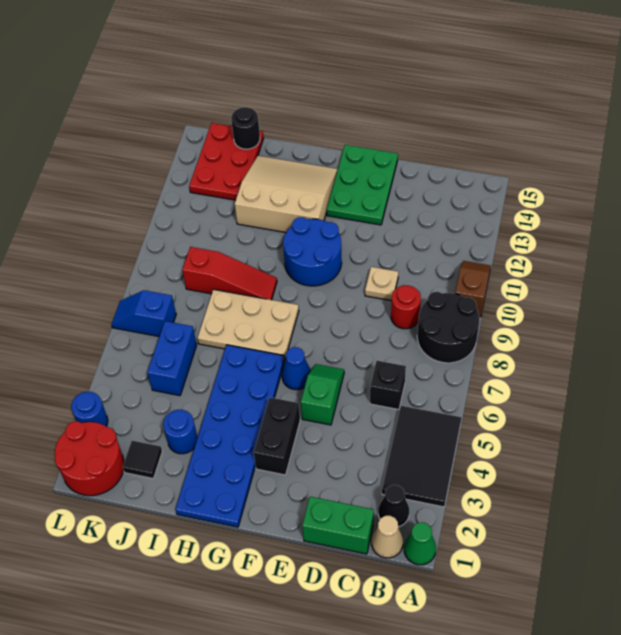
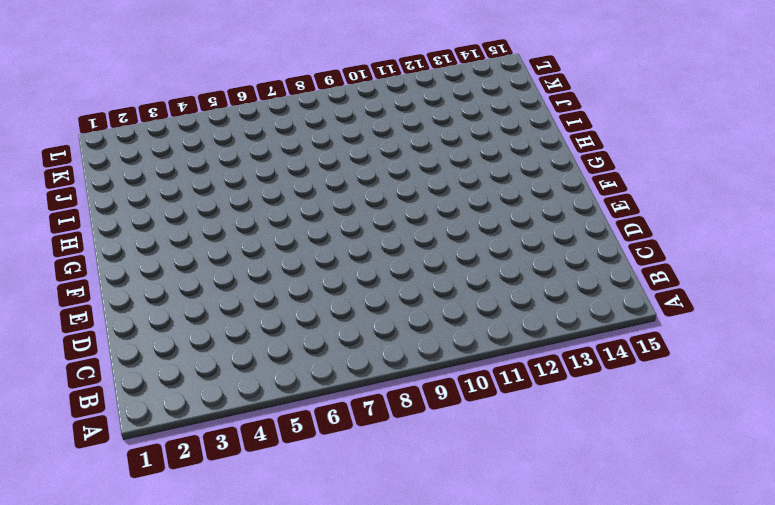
none -> green cone A1 level 1
none -> black tile A3:B5 level 1
none -> black round brick A8:B9 level 1

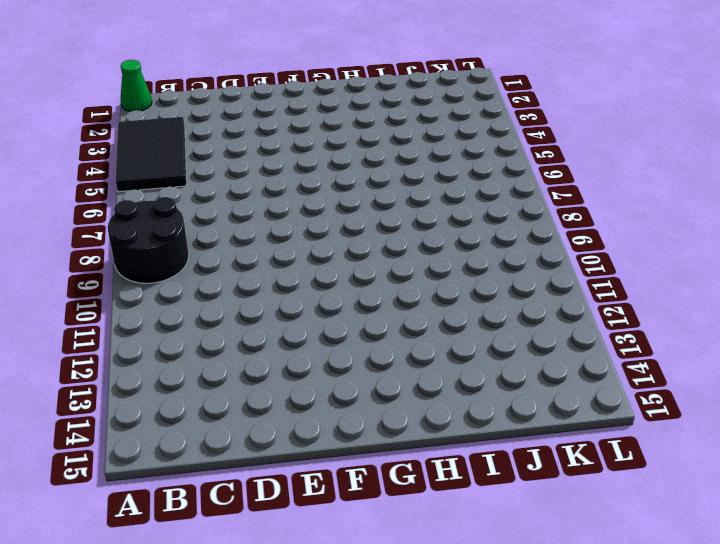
none -> brown slope A10:A11 level 1 top 10
none -> tan cone B1 level 1
none -> black cone B2 level 1

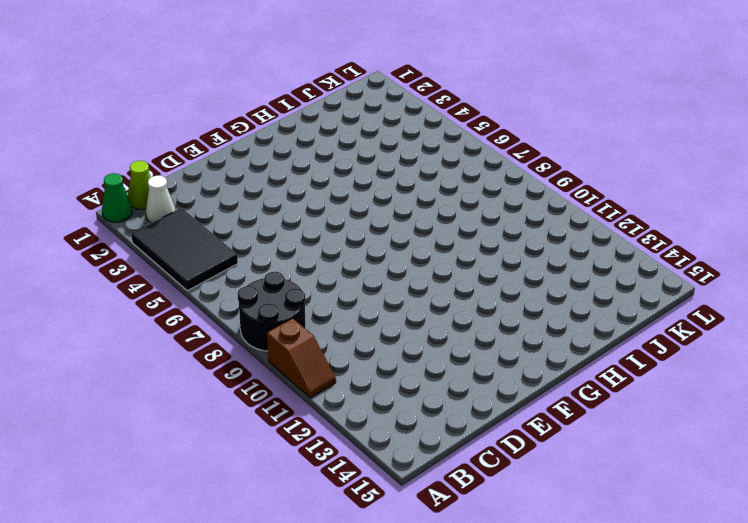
lime cone B1 level 1 -> tan cone B1 level 1
white cone B2 level 1 -> black cone B2 level 1
none -> green brick C1:D1 level 1
none -> black brick C6 level 1
none -> red round brick C9 level 1

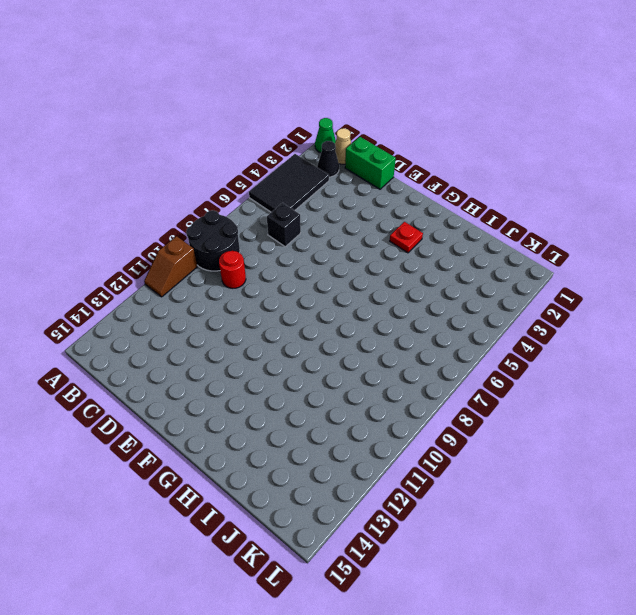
red plate G3 level 1 -> blue plate G1:H6 level 1
none -> tan plate D10 level 1
none -> green slope E5:E6 level 1 top 5
none -> green plate E13:F15 level 1

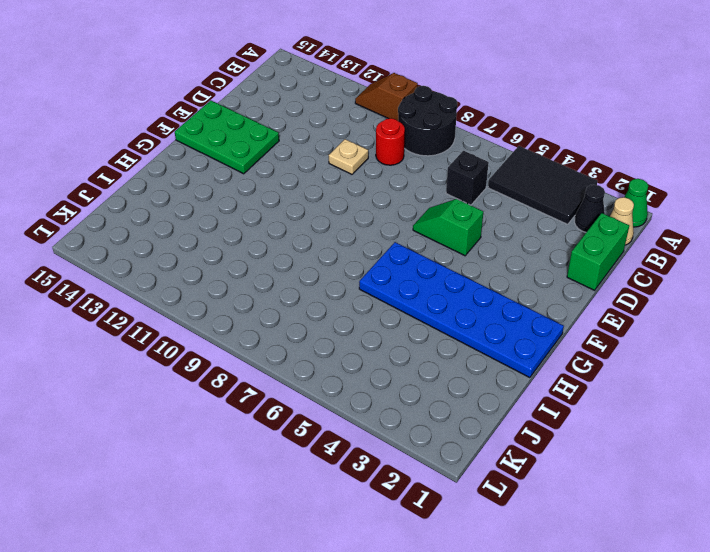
none -> black brick F3:F4 level 1
none -> blue cone F6 level 1
none -> blue round brick F10:G11 level 1

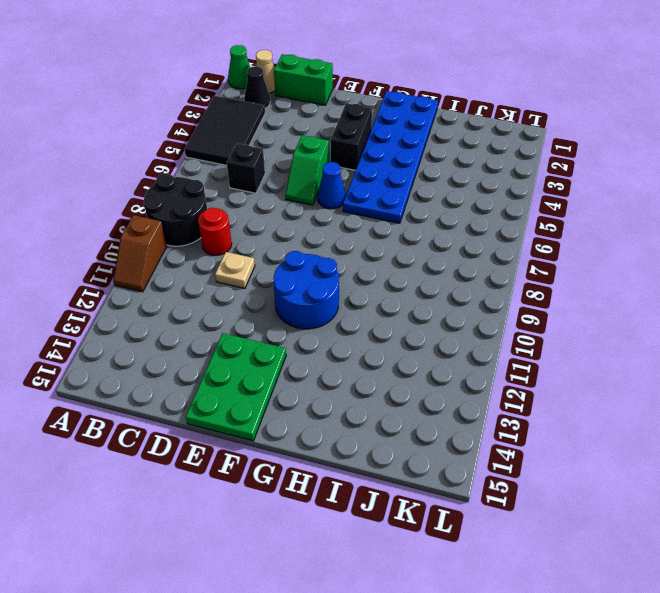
none -> tan plate G7:I8 level 1
none -> tan slope G12:I14 level 1 top 12
none -> red slope H9:J9 level 1 top J

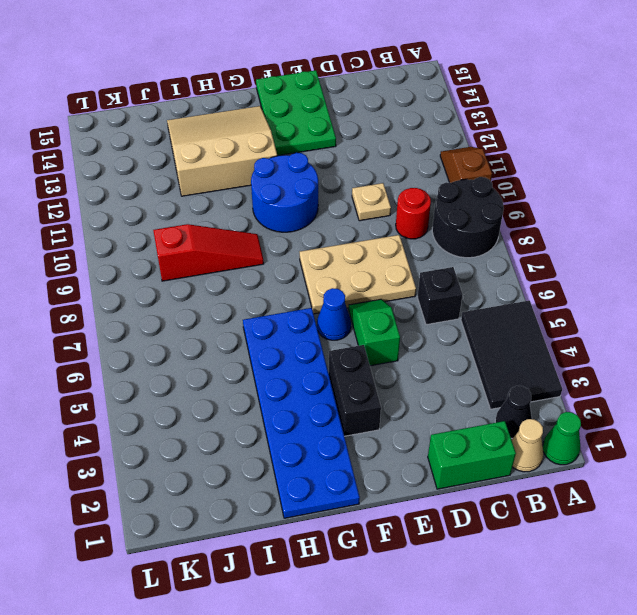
tan plate D7:F8 level 1 -> tan plate G7:I8 level 1
none -> blue round brick I3 level 1
none -> black tile J2 level 1
none -> blue brick J5:J6 level 1

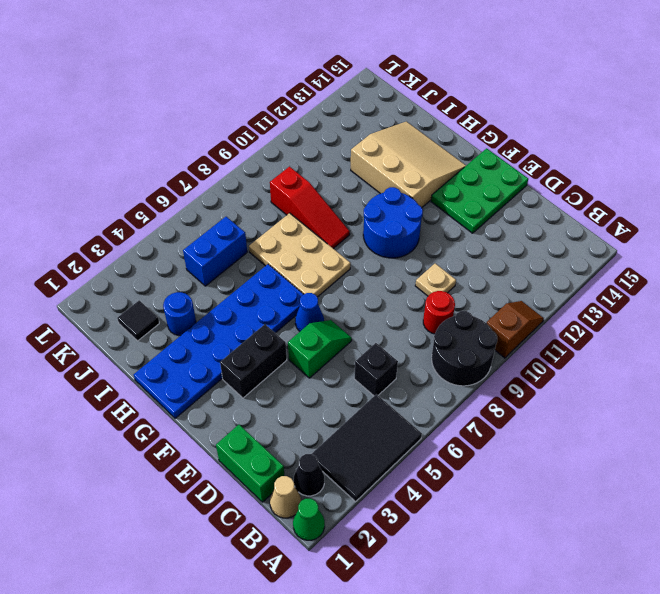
none -> red plate J13:K15 level 1
none -> red round brick K1:L2 level 1
none -> blue slope K7:L7 level 1 top K

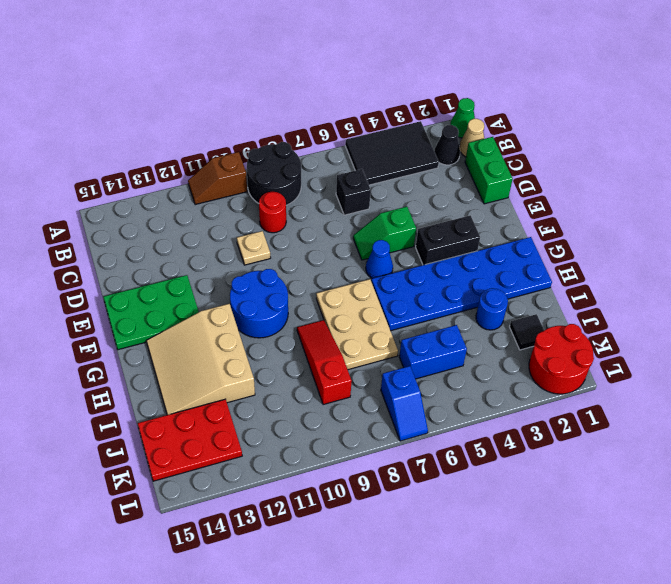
none -> blue round brick L3 level 1
none -> black round brick J15 level 2

